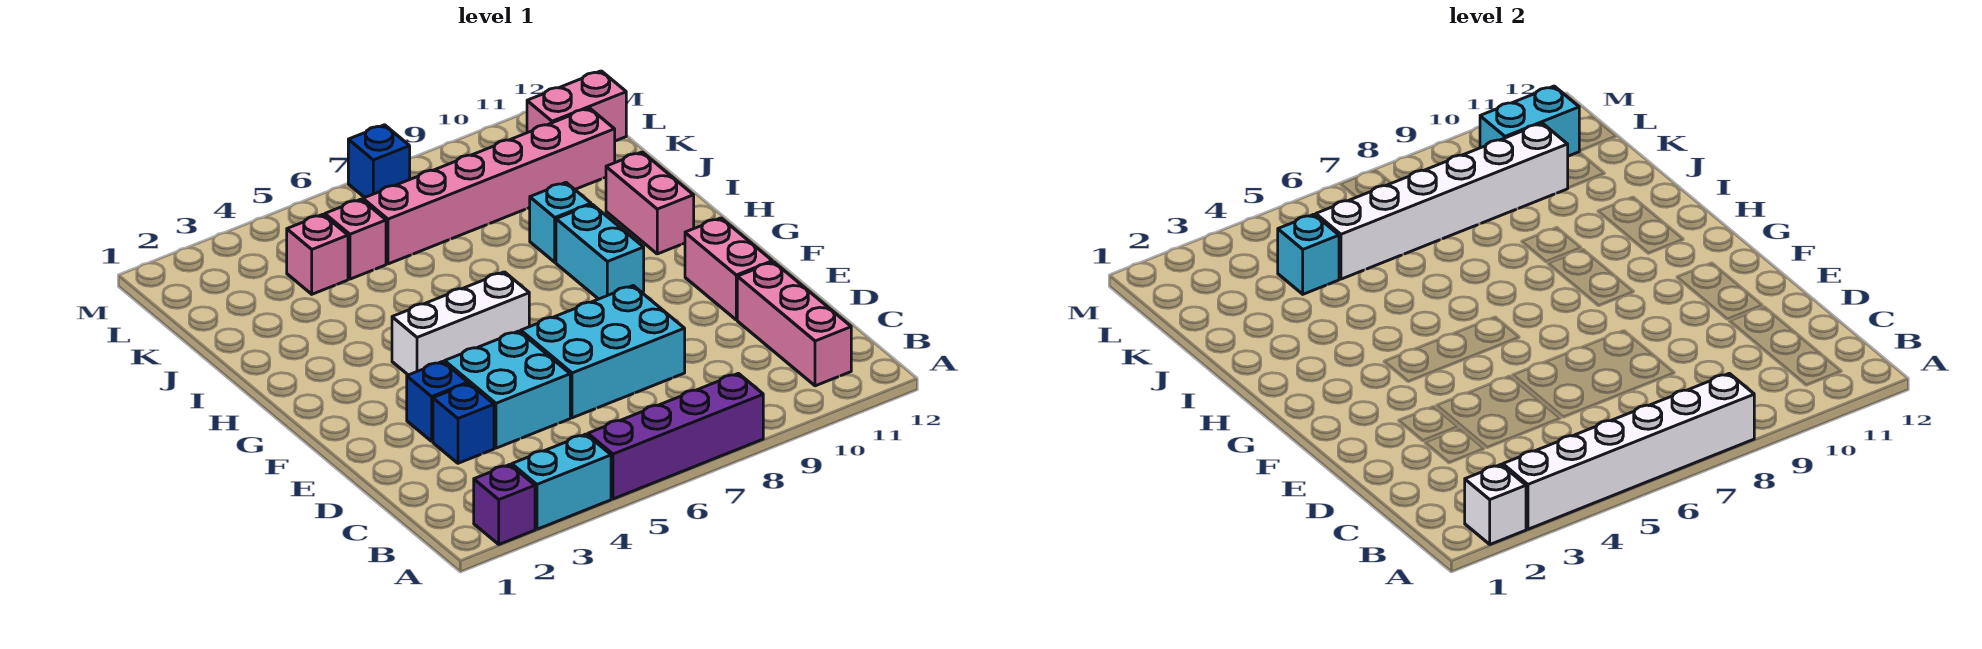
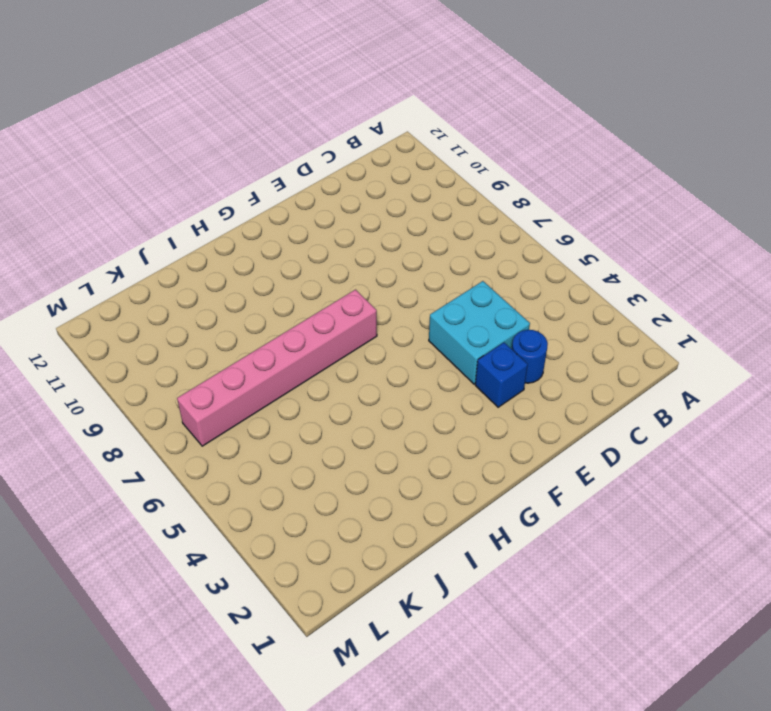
blue round brick D3 level 1 -> blue brick D3 level 1
pink brick G7:L7 level 1 -> pink brick K6:K11 level 1
none -> purple brick A2 level 1
none -> cyan brick A3:A4 level 1
none -> purple brick A5:A8 level 1

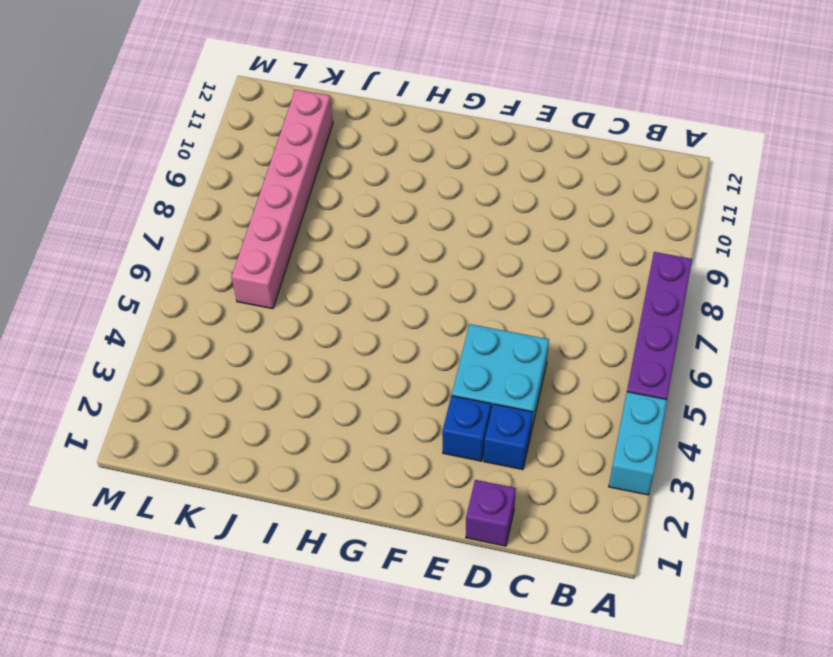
purple brick D1 level 1 -> purple brick A2 level 1
none -> pink brick B11:D11 level 1
none -> cyan brick D6:E8 level 1
none -> pink brick E11:F11 level 1

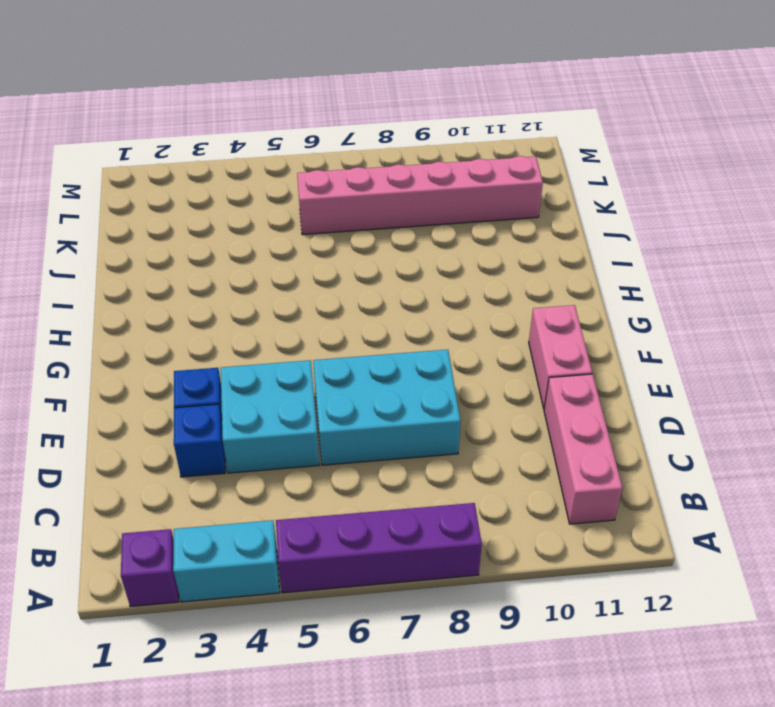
none -> white brick G4:G6 level 1
none -> cyan brick G9:H9 level 1
none -> pink brick H11:I11 level 1

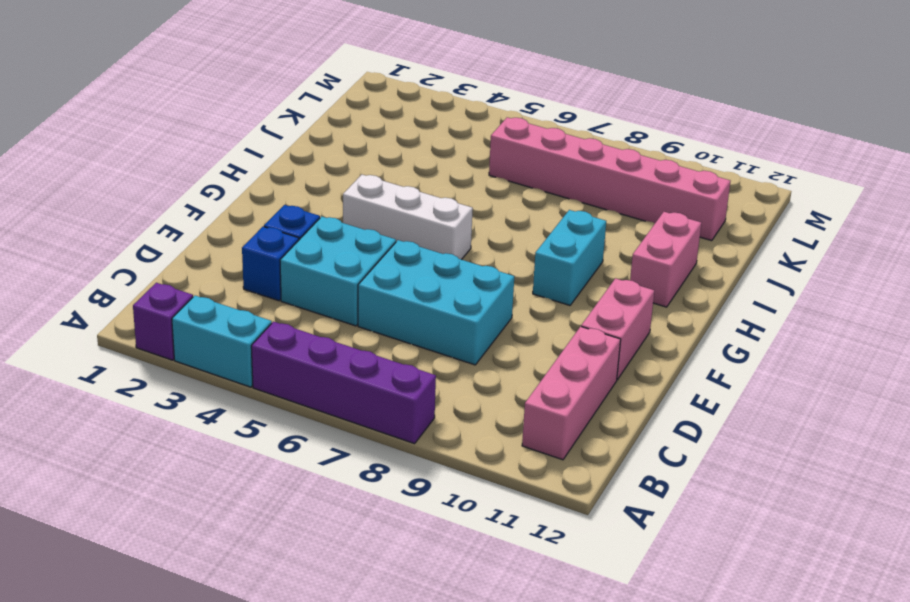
none -> cyan brick I9 level 1
none -> pink brick K4 level 1
none -> pink brick K5 level 1

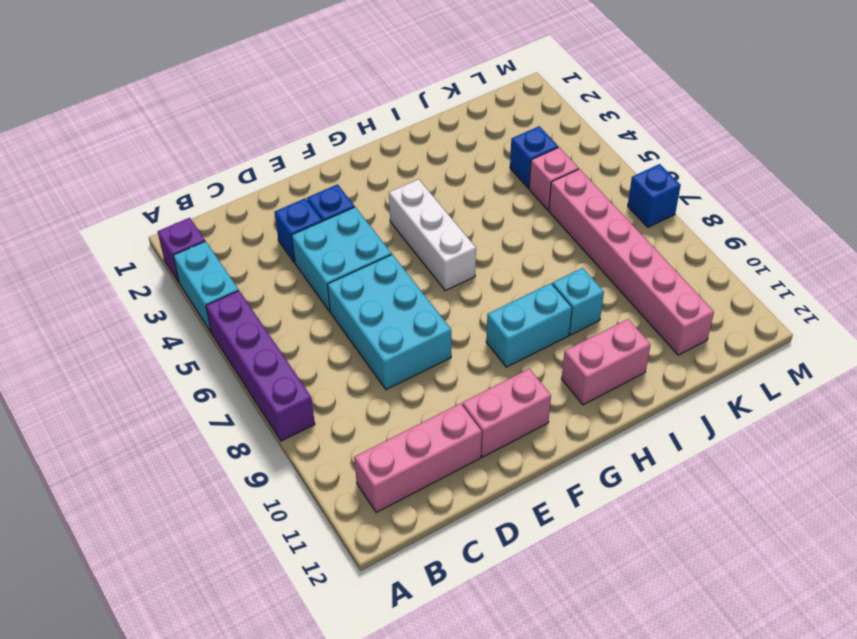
blue brick K4 level 1 -> pink brick K4 level 1
none -> pink brick L11:L12 level 1
none -> white brick A2 level 2
none -> white brick A3:A8 level 2

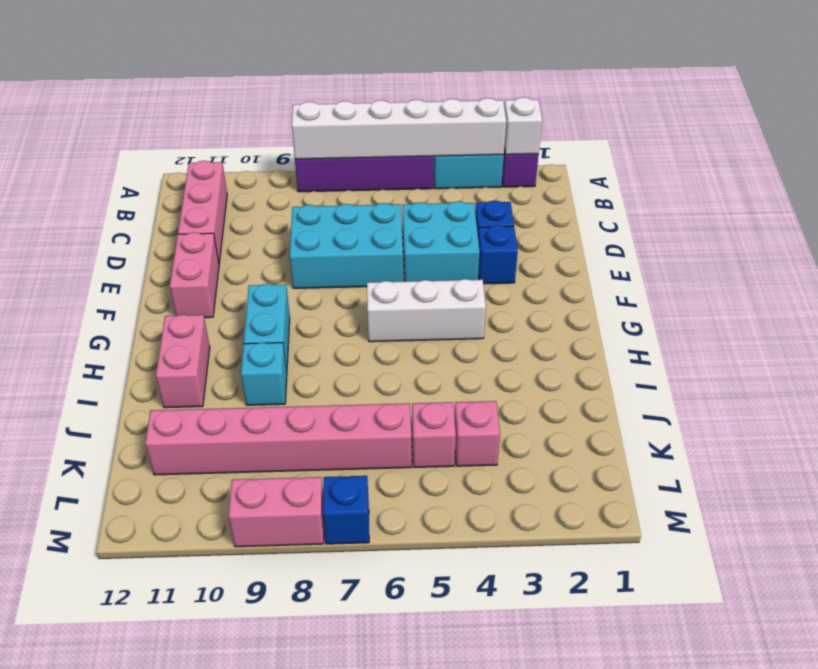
pink brick M8:M9 level 1 -> pink brick L11:L12 level 1
none -> cyan brick K4 level 2
none -> white brick K5:K10 level 2
none -> cyan brick L10:L11 level 2

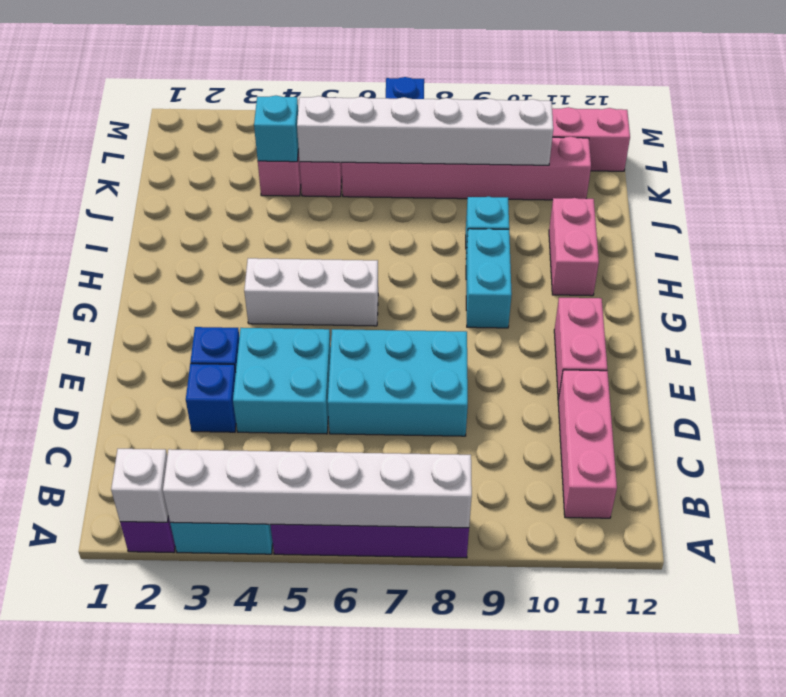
none -> cyan brick L10:L11 level 2

